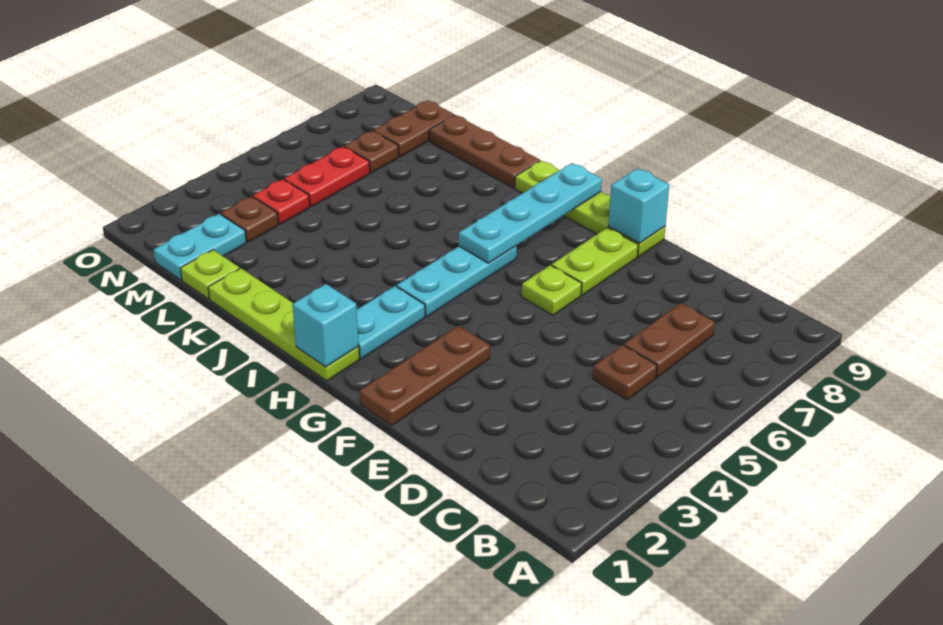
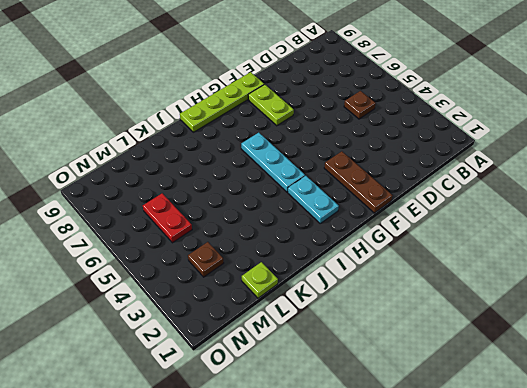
none -> brown plate C6:C7 level 1
none -> lime plate F6 level 1
none -> lime plate H1:K1 level 1

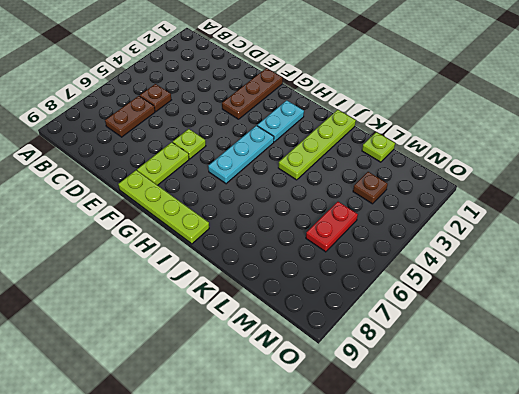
lime plate J1:J4 level 1 -> lime plate H1:K1 level 1
none -> brown plate J9:L9 level 1
none -> cyan plate M1:M2 level 1
none -> red plate M4 level 1

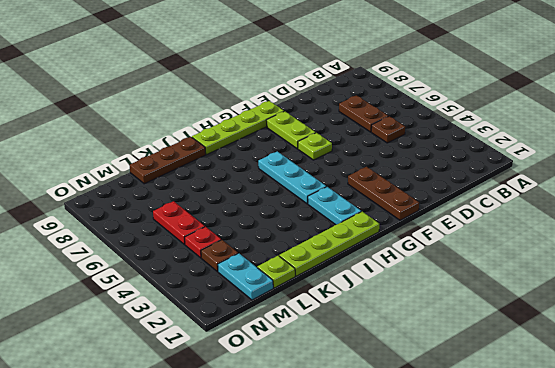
none -> brown plate M7 level 1
none -> brown plate M8:M9 level 1
none -> cyan brick F9 level 2

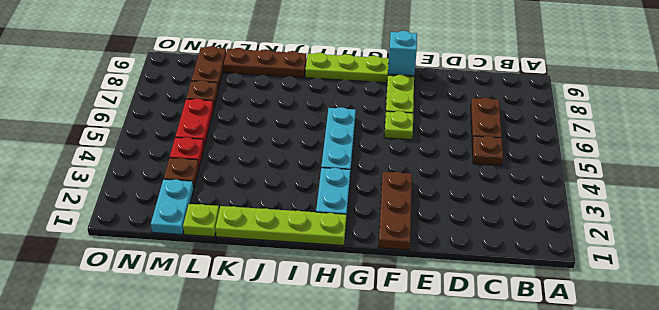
none -> cyan brick H1 level 2
none -> cyan plate H6:H9 level 2

